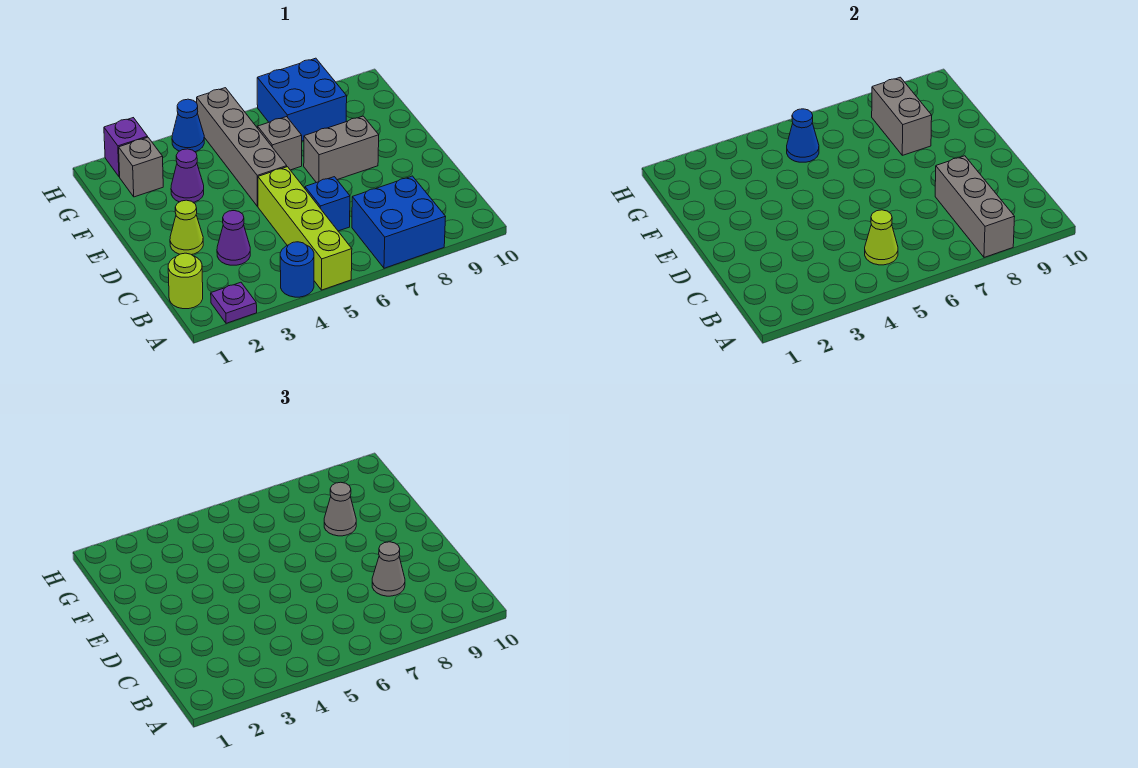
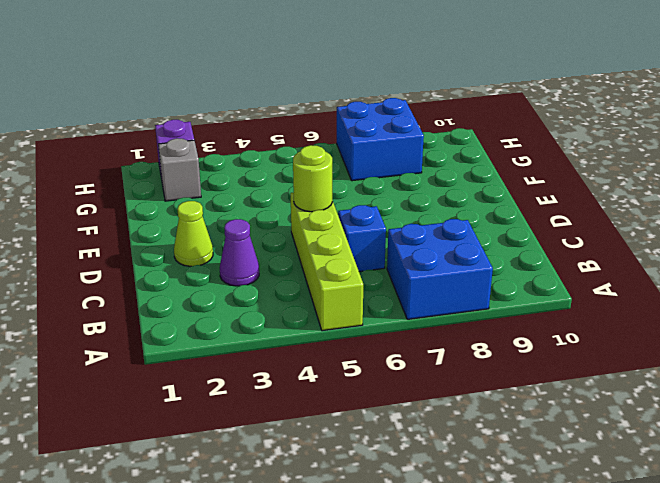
lime round brick D5 level 2 -> lime round brick B1 level 1
none -> purple plate A2 level 1
none -> blue round brick A4 level 1
none -> grey brick E5:H5 level 1

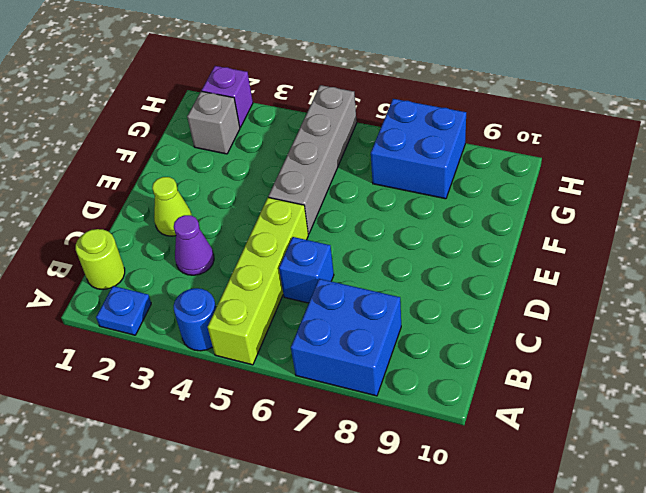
blue plate A2 level 1 -> purple plate A2 level 1
none -> grey brick E7:E8 level 1
none -> purple cone F3 level 1
none -> grey brick F6 level 1

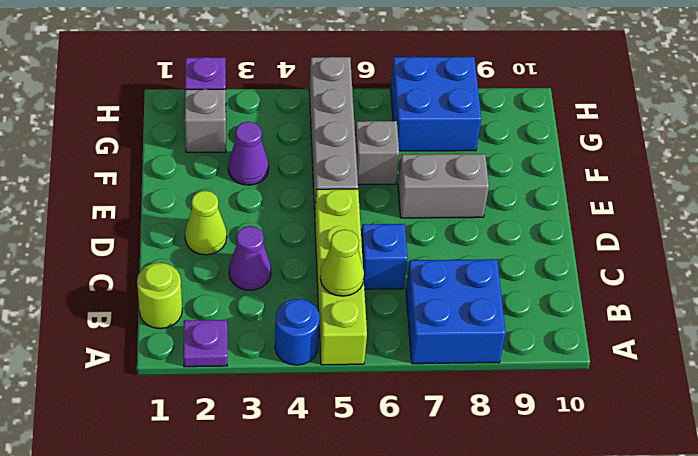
none -> blue cone H4 level 1
none -> grey brick A8:C8 level 2
none -> grey brick F8:G8 level 2

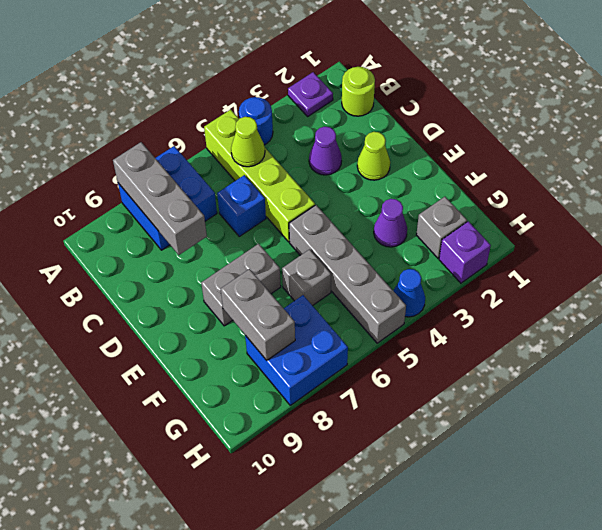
none -> blue cone G5 level 2
none -> grey cone C8 level 3
none -> grey cone F8 level 3

